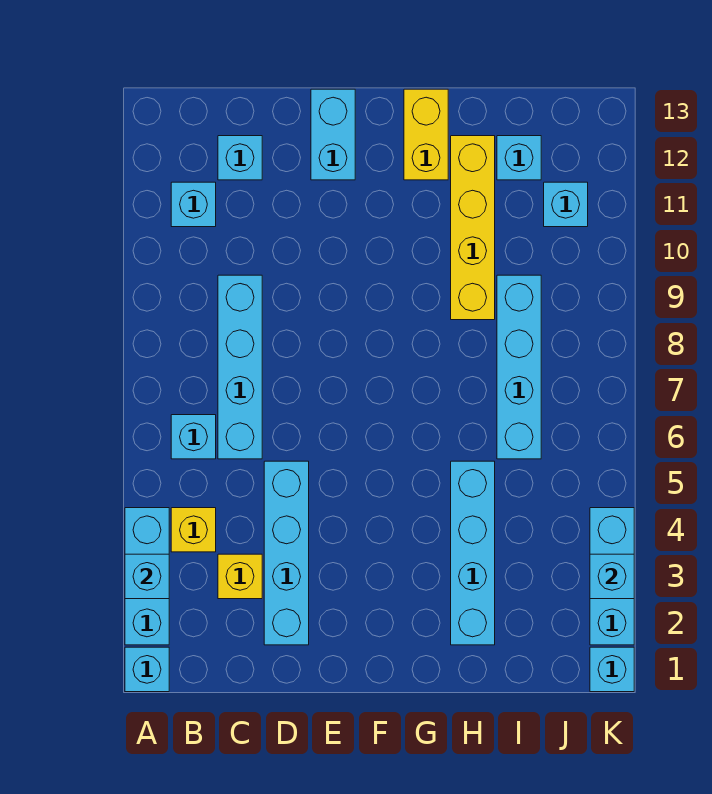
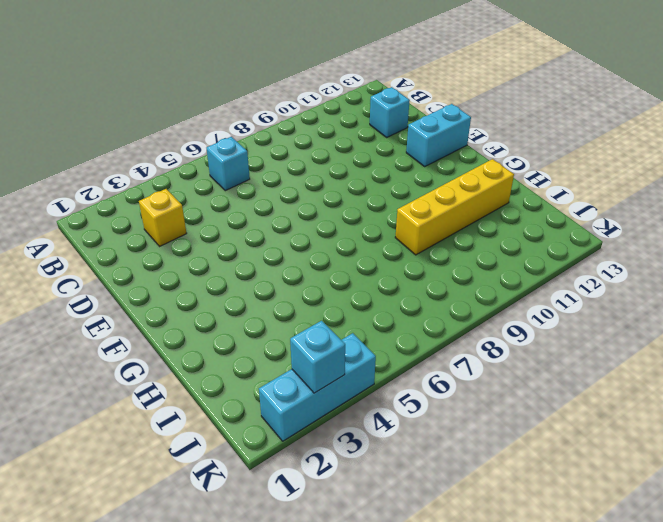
none -> cyan brick A1 level 1
none -> cyan brick A2:A4 level 1
none -> yellow brick B4 level 1

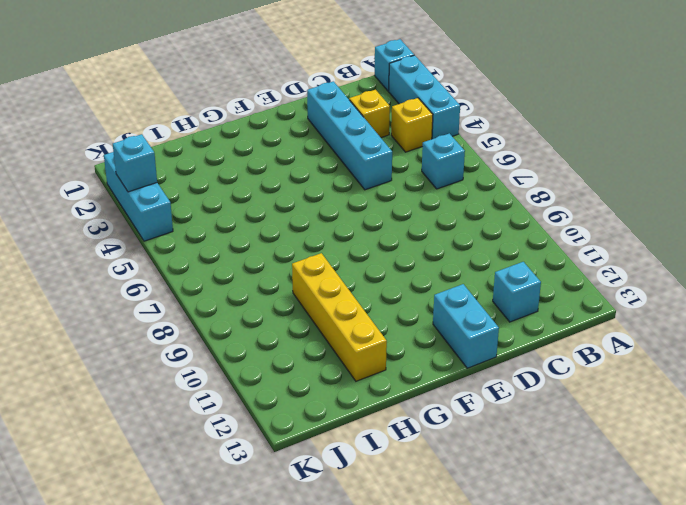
none -> cyan brick B11 level 1
none -> cyan brick C6:C9 level 1
none -> yellow brick G12:G13 level 1

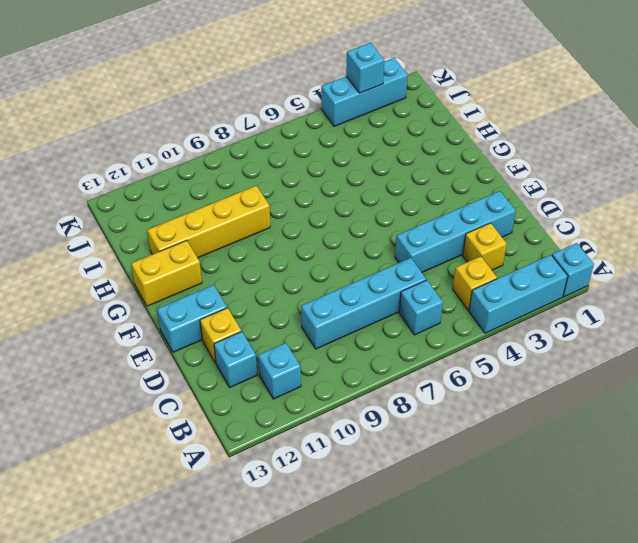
yellow brick D12 level 1 -> none
none -> cyan brick H2:H5 level 1
none -> cyan brick I6:I9 level 1
none -> cyan brick I12 level 1

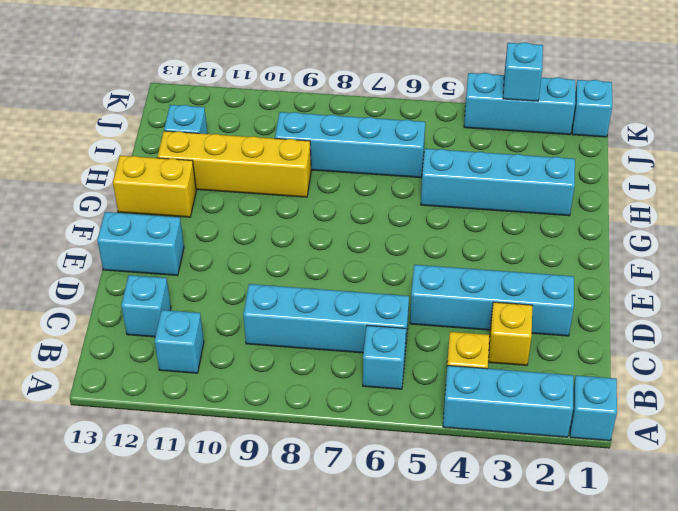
none -> cyan brick J11 level 1
none -> cyan brick A3 level 2

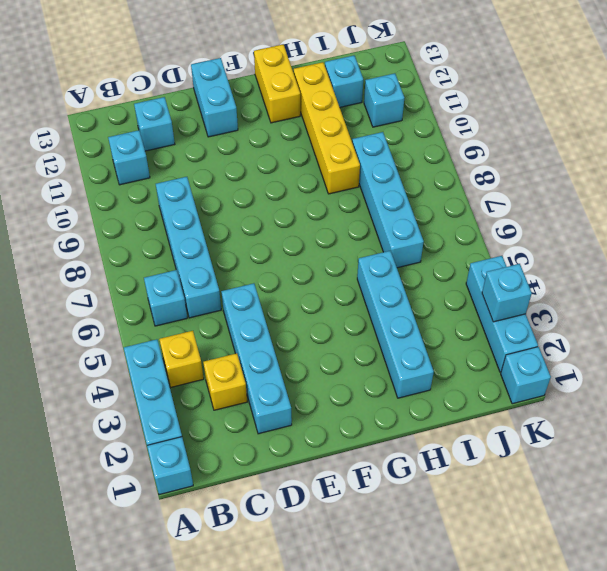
none -> cyan brick A3 level 2

